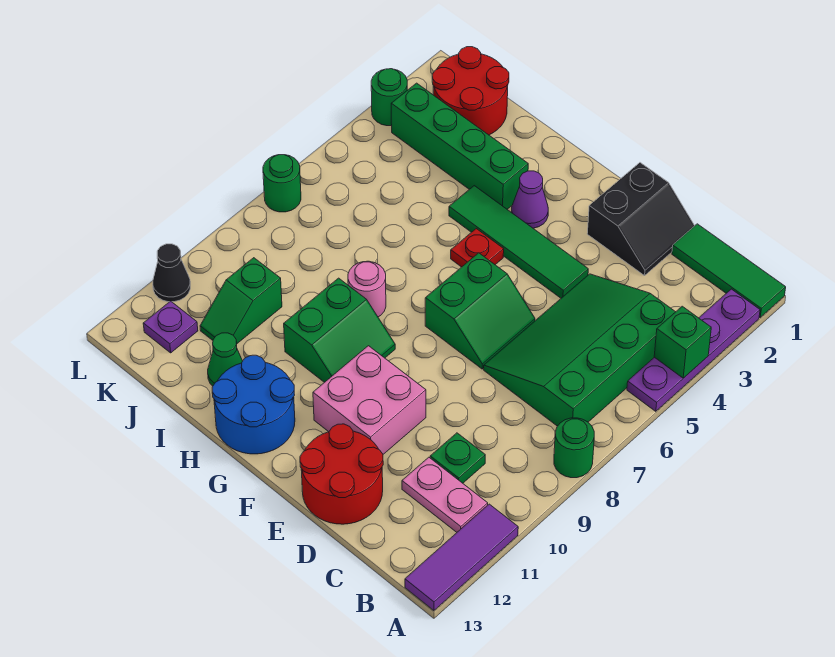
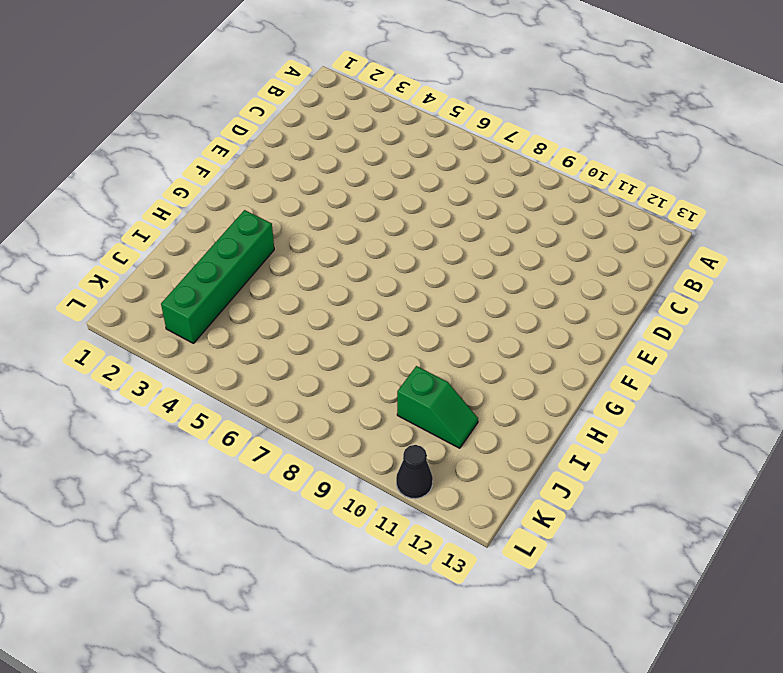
none -> green tile A1:C1 level 1
none -> purple plate A2:A5 level 1
none -> green round brick A8 level 1

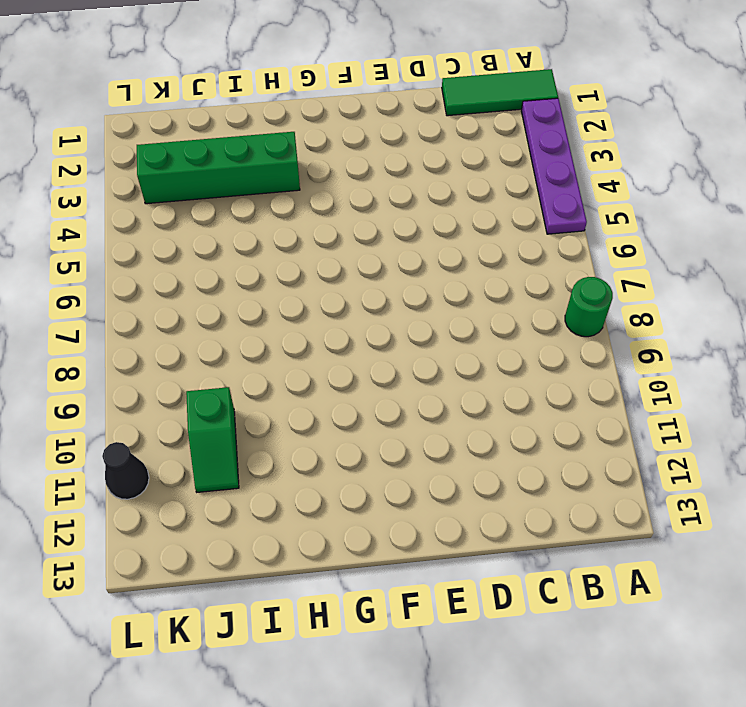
none -> purple tile A11:A13 level 1
none -> green slope B4:D7 level 1 top B
none -> pink plate B11:C11 level 1

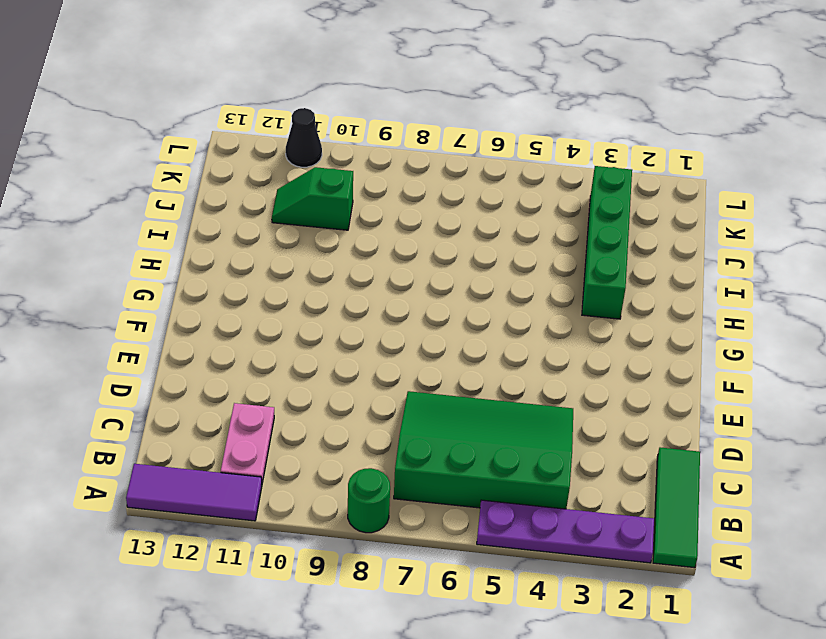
none -> green plate C10 level 1
none -> black slope D1:E2 level 1 top E
none -> red round brick D12:E13 level 1

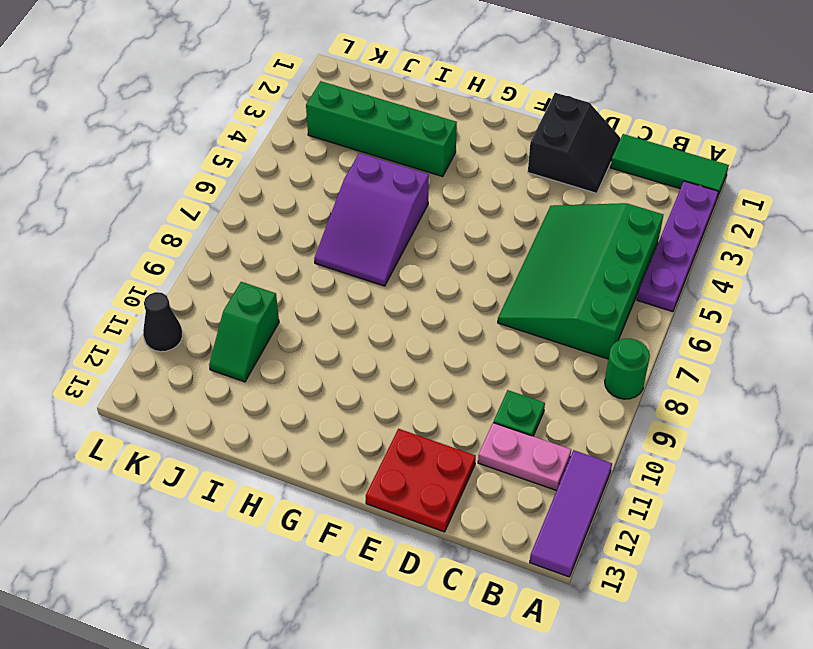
red plate D12:E13 level 1 -> red round brick D12:E13 level 1
purple slope H5:I7 level 1 top 5 -> none
none -> green tile E4:H4 level 1
none -> green slope E6:F7 level 1 top F
none -> pink brick E10:F11 level 1

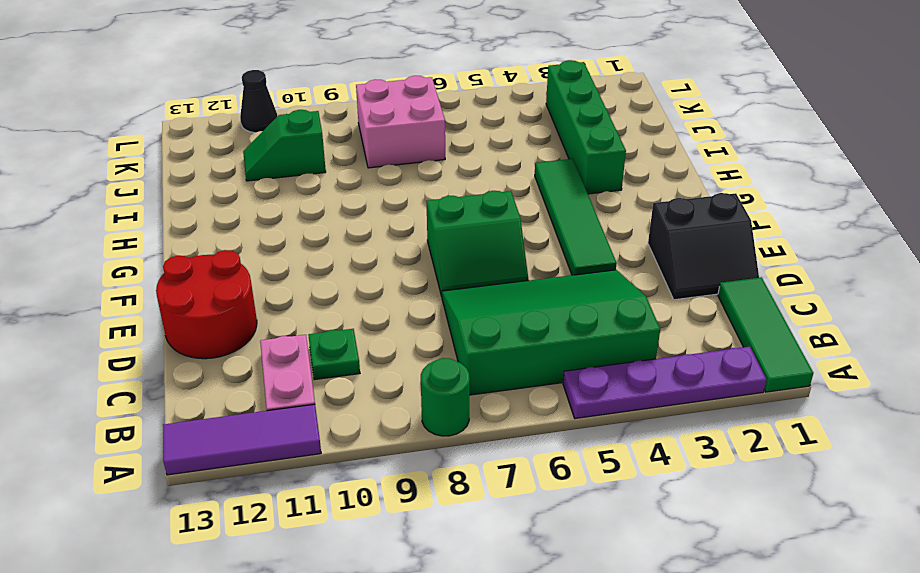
pink brick J7:K8 level 1 -> pink brick E10:F11 level 1
none -> purple cone G3 level 1
none -> red plate G5 level 1
none -> green slope G9:H10 level 1 top H

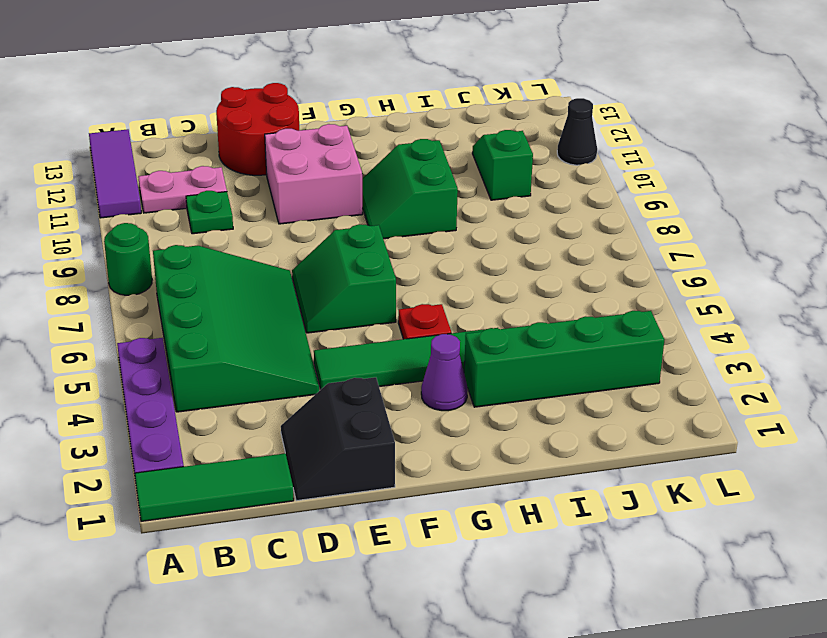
none -> blue round brick G12:H13 level 1
none -> pink round brick H8 level 1
none -> green cone I12 level 1

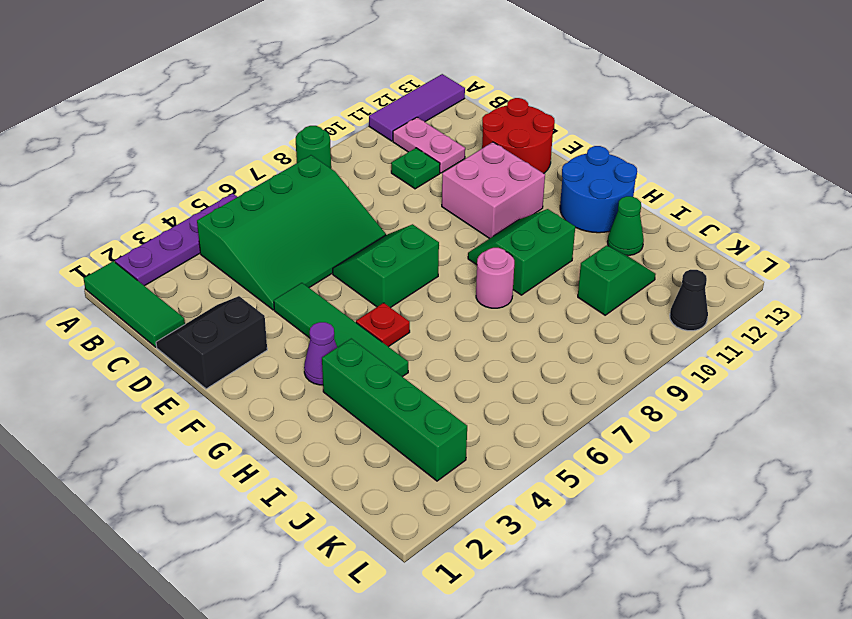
none -> red round brick J1:K2 level 1
none -> purple plate K12 level 1
none -> green round brick L3 level 1

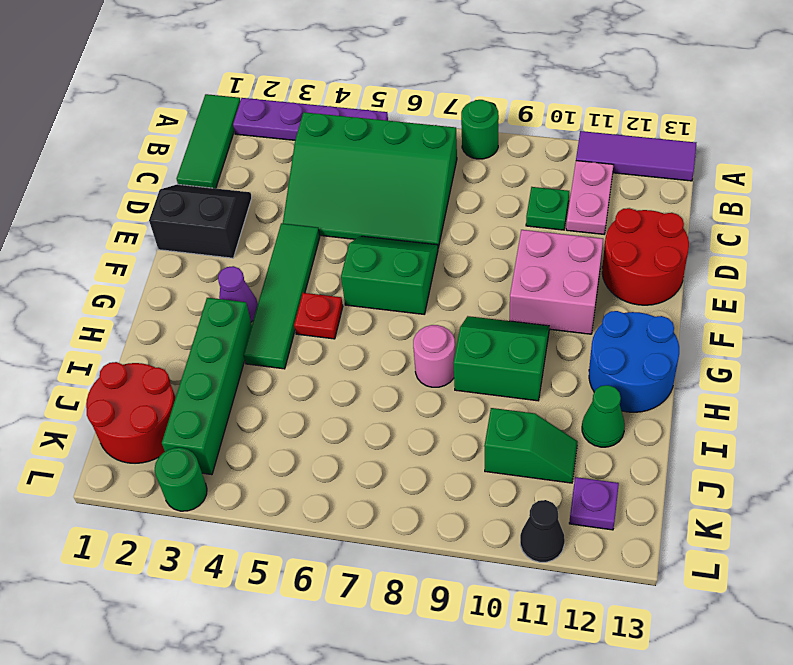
none -> green round brick L7 level 1
none -> green brick A4 level 2

